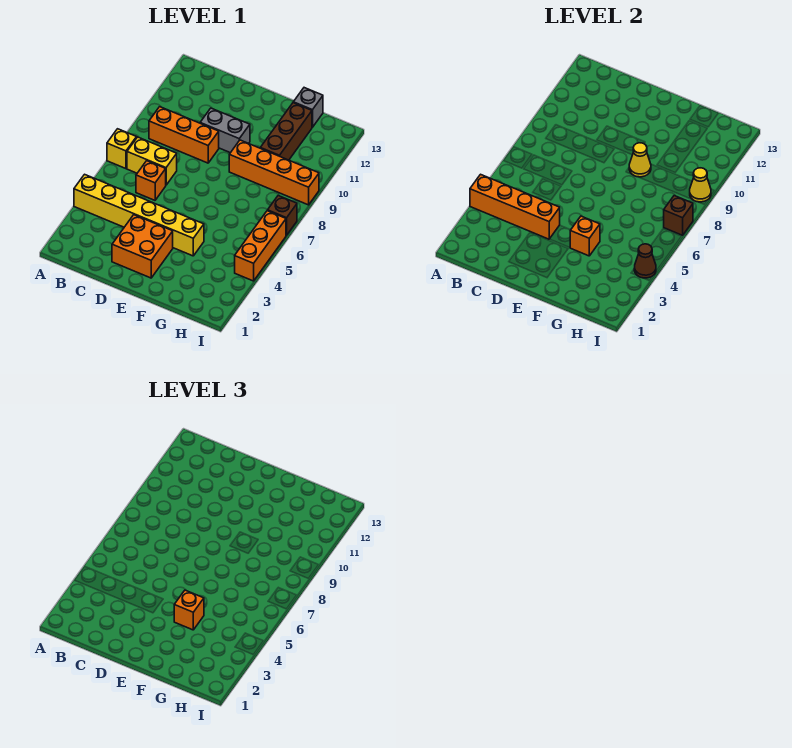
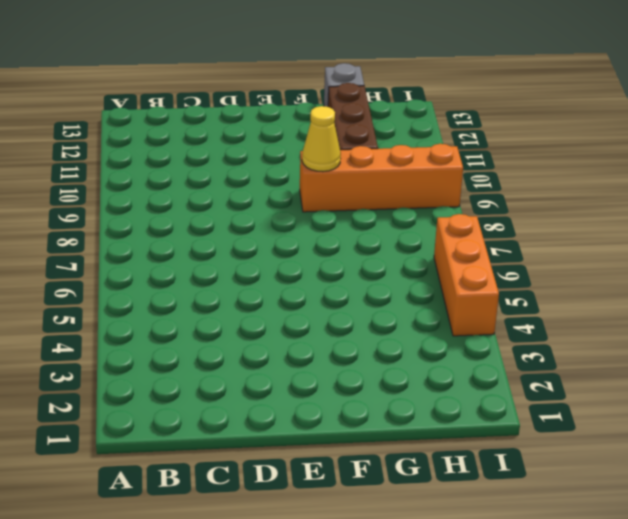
none -> yellow brick A4:F4 level 1
none -> yellow brick A7 level 1
none -> yellow brick B7:C7 level 1

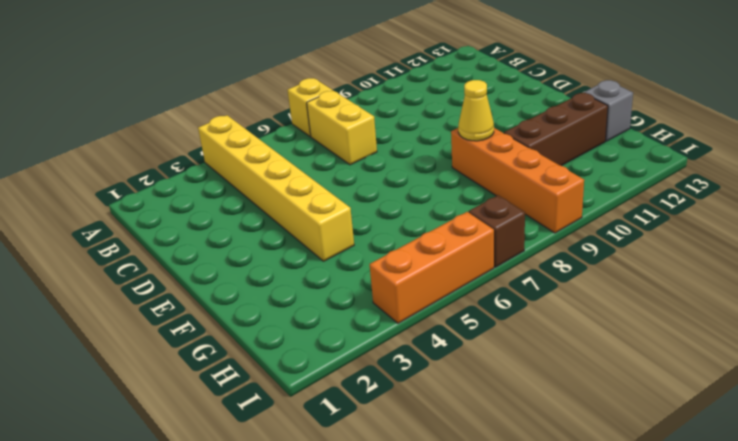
none -> orange brick B9:D9 level 1
none -> orange brick C6 level 1
none -> orange brick D2:E3 level 1

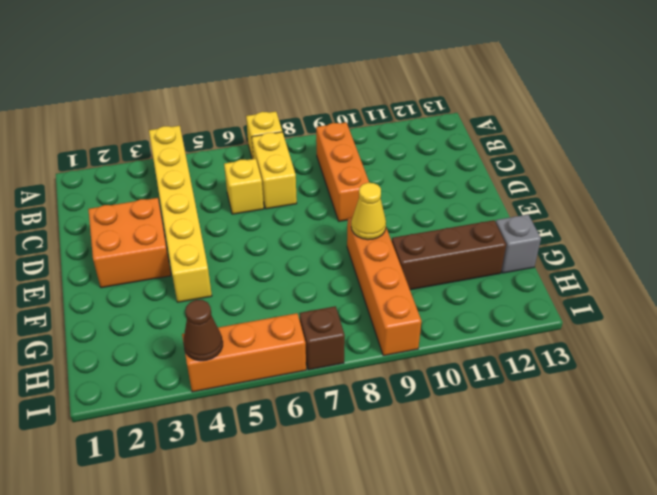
yellow brick C6 level 1 -> orange brick C6 level 1
none -> grey brick D10:E10 level 1
none -> orange brick A4:D4 level 2
none -> orange brick F4 level 2

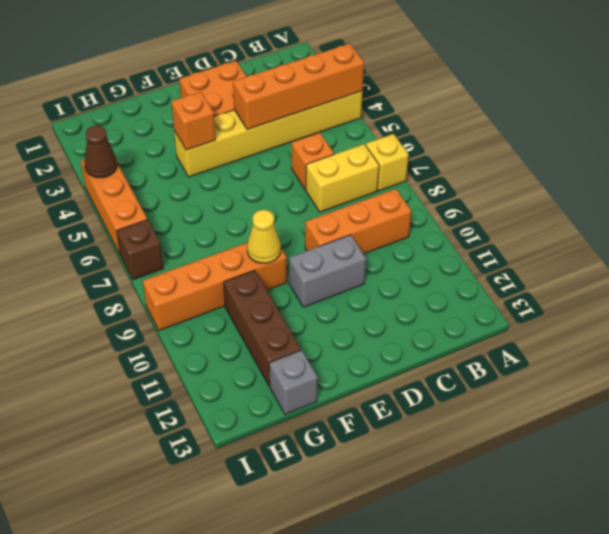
none -> brown brick I7 level 2
none -> yellow cone I9 level 2
none -> orange brick F4 level 3

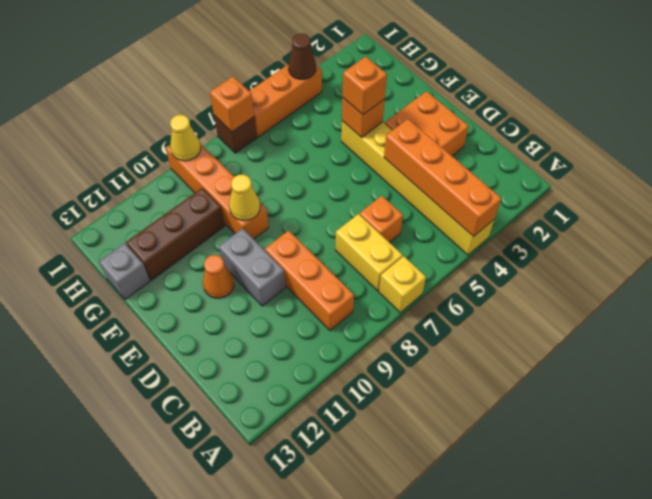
orange cone E11 level 1 -> none
orange brick I7 level 2 -> brown brick I7 level 2

